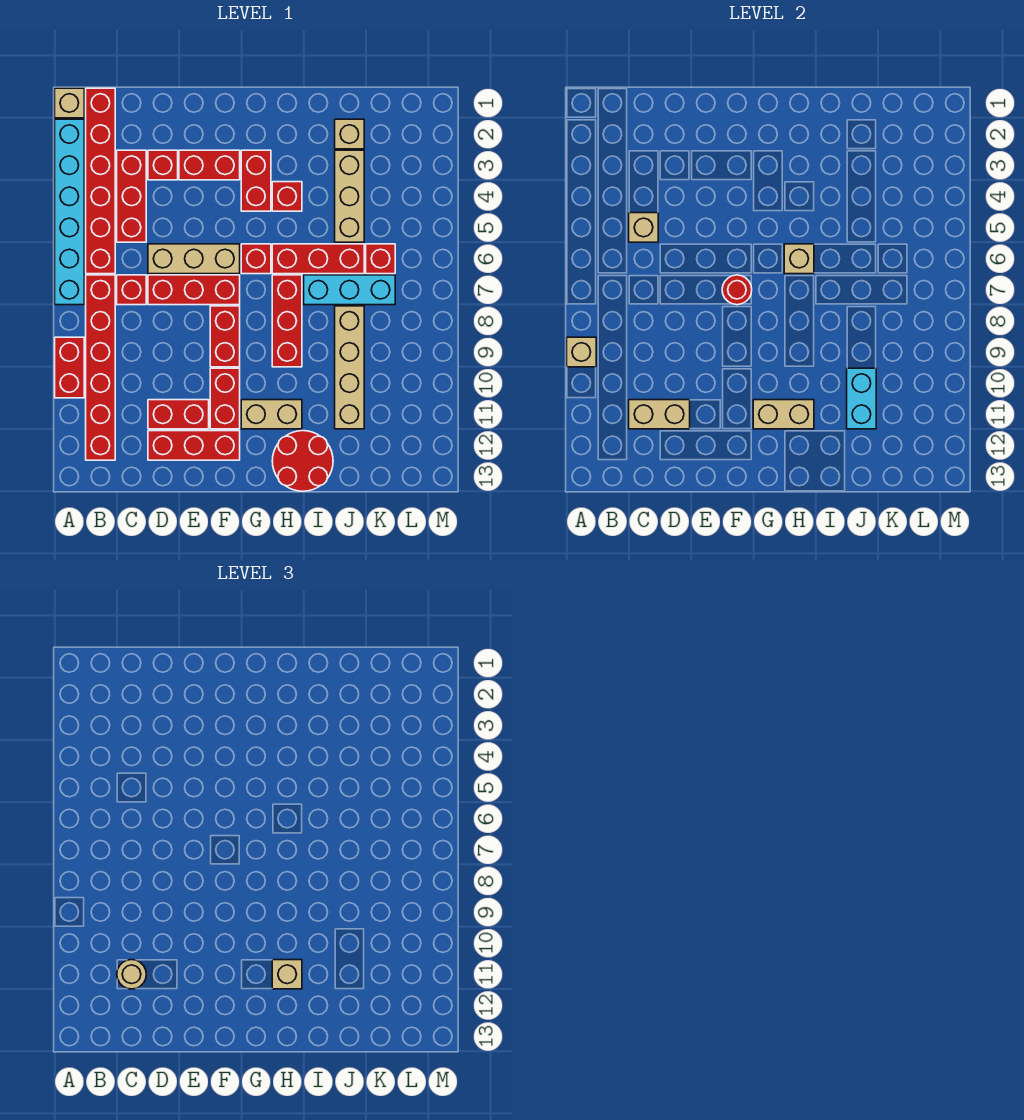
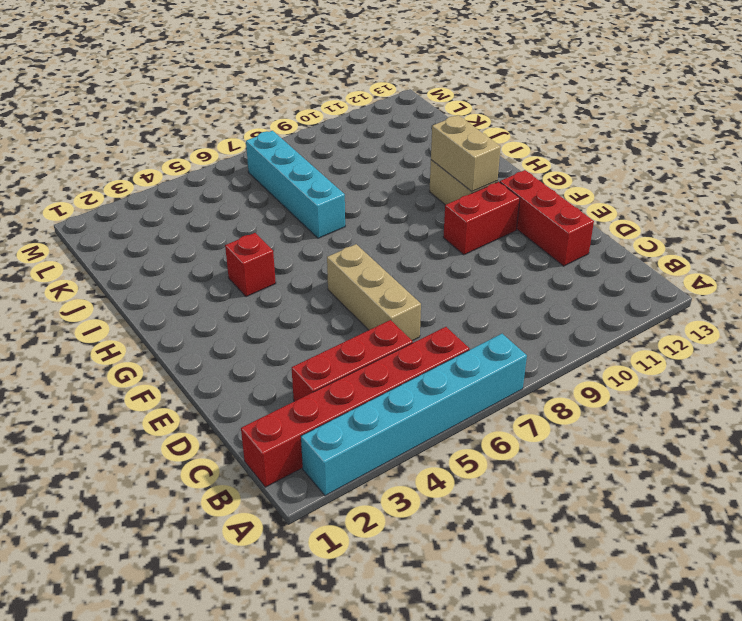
cyan brick I7:L7 level 1 -> cyan brick I7:K7 level 1
none -> tan brick A1 level 1
none -> red brick A9:A10 level 1
none -> red brick B7:B12 level 1
none -> red brick C7 level 1

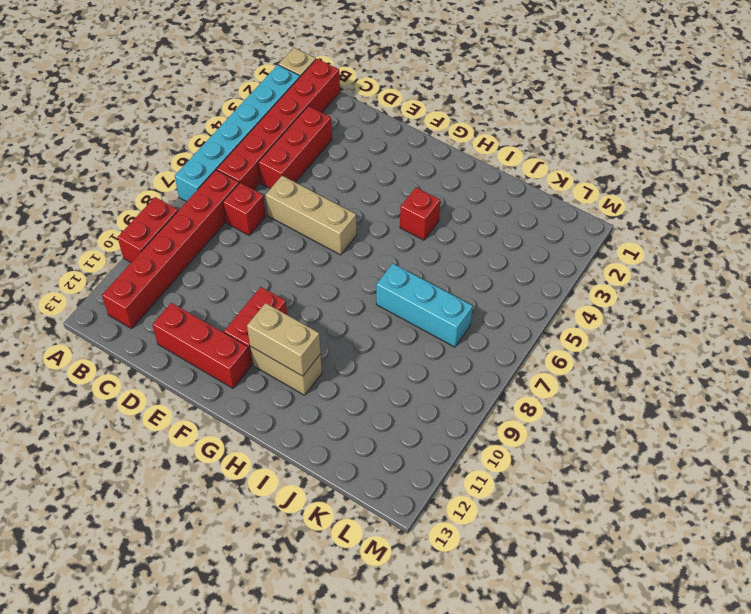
none -> red brick D3 level 1
none -> red brick D7:F7 level 1
none -> red brick D11:E11 level 1
none -> red brick E3:F3 level 1

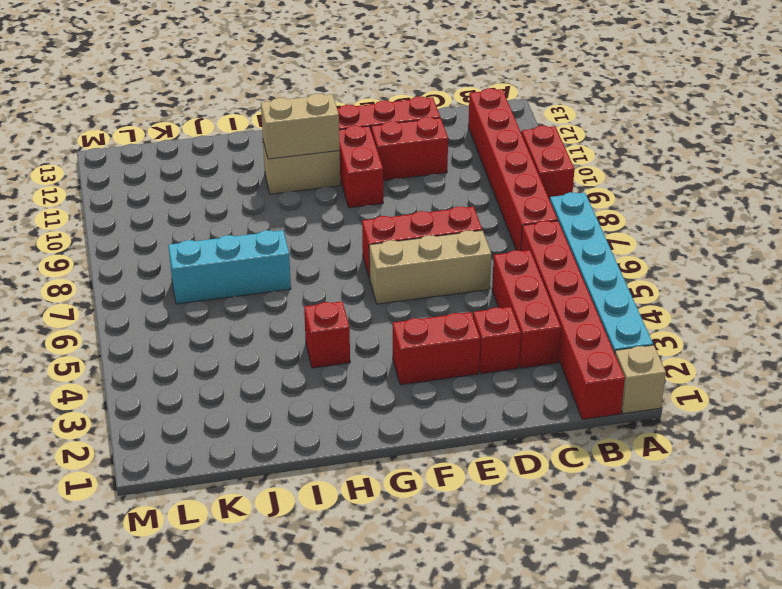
none -> red brick C7 level 1
none -> red brick F8:F9 level 1
none -> red brick G3:G4 level 1
none -> red brick G6 level 1

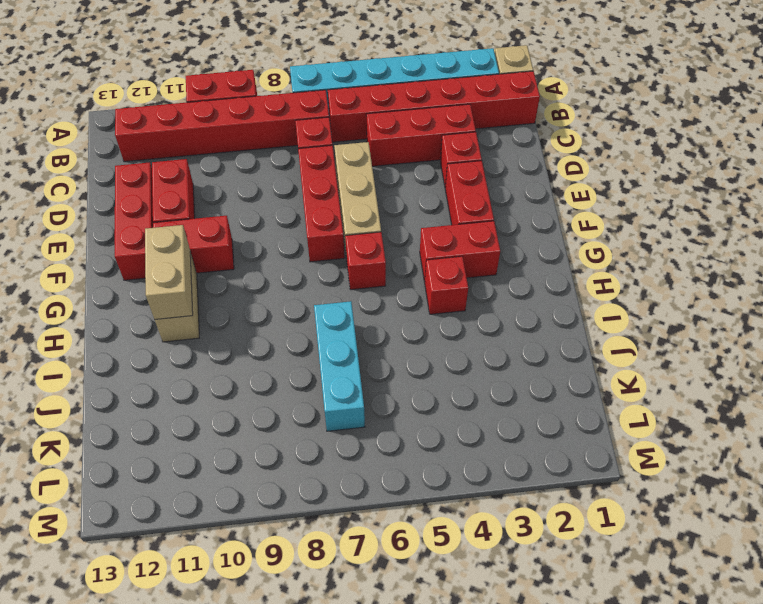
none -> red brick F8:F9 level 1
none -> red brick H6:J6 level 1
none -> red brick H7:H9 level 1
none -> red round brick H12:I13 level 1

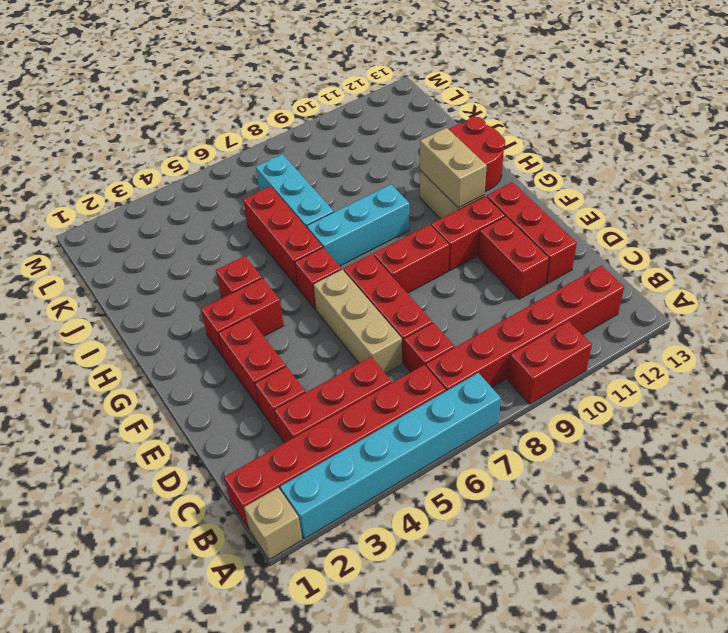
cyan brick H7:H9 level 1 -> red brick H7:H9 level 1
none -> tan brick J2 level 1
none -> tan brick J3:J5 level 1
none -> tan brick J8:J11 level 1
none -> red brick K6 level 1

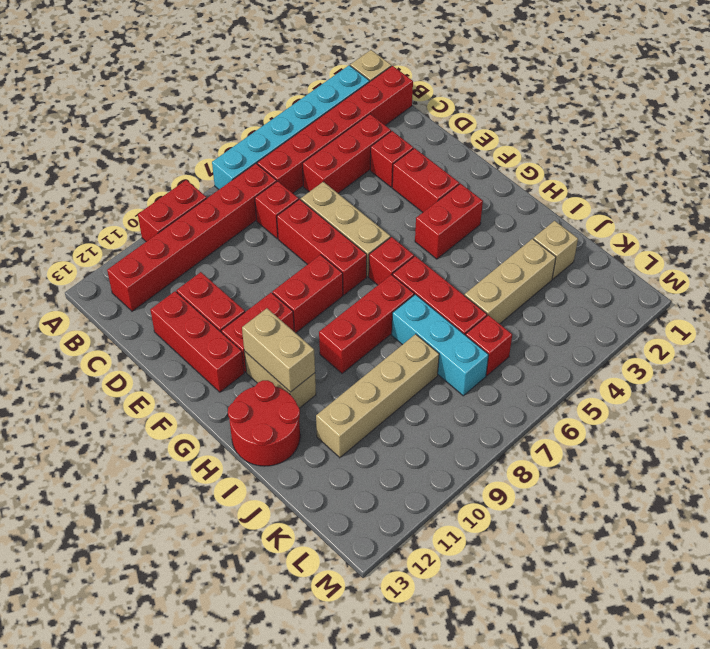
none -> red brick H4 level 1
none -> tan brick A9 level 2
none -> tan brick C5 level 2
none -> tan brick C11:D11 level 2

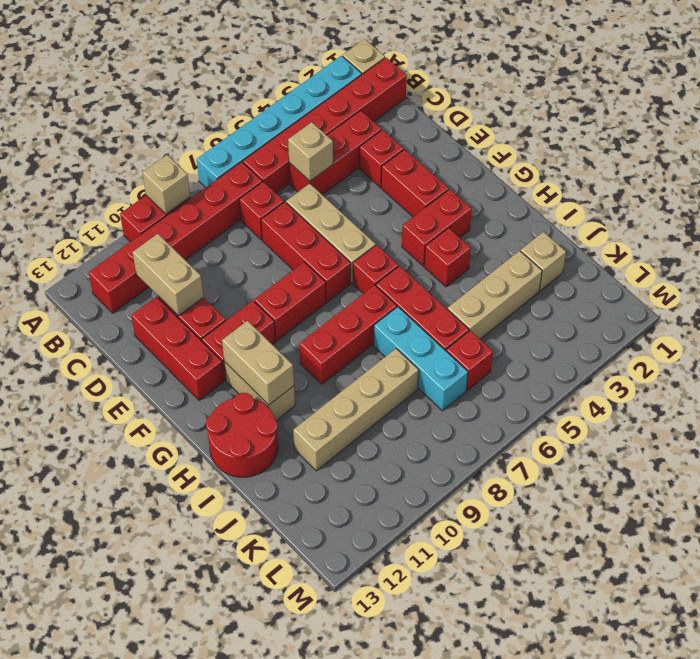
none -> red round brick F7 level 2
none -> tan brick H6 level 2
none -> cyan brick J10:J11 level 2
none -> tan round brick C11 level 3

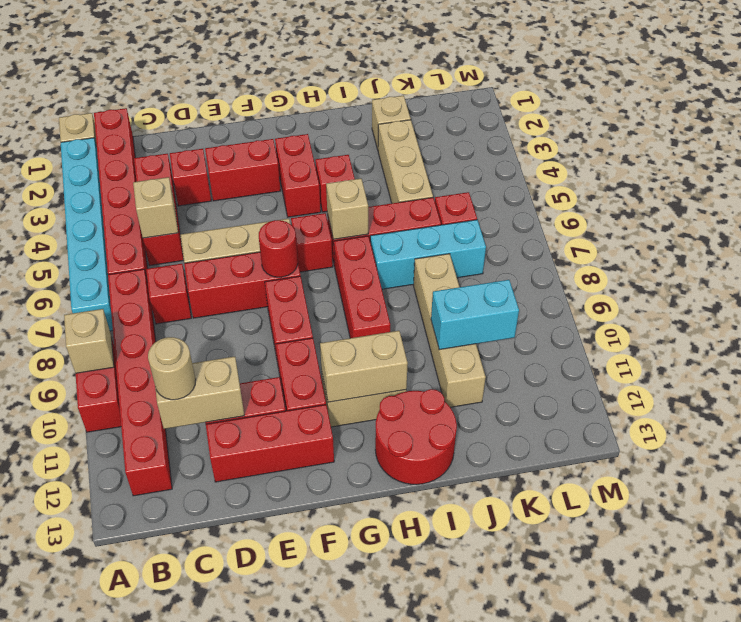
cyan brick J10:K10 level 2 -> cyan brick J10:J11 level 2
none -> tan brick H11 level 3

